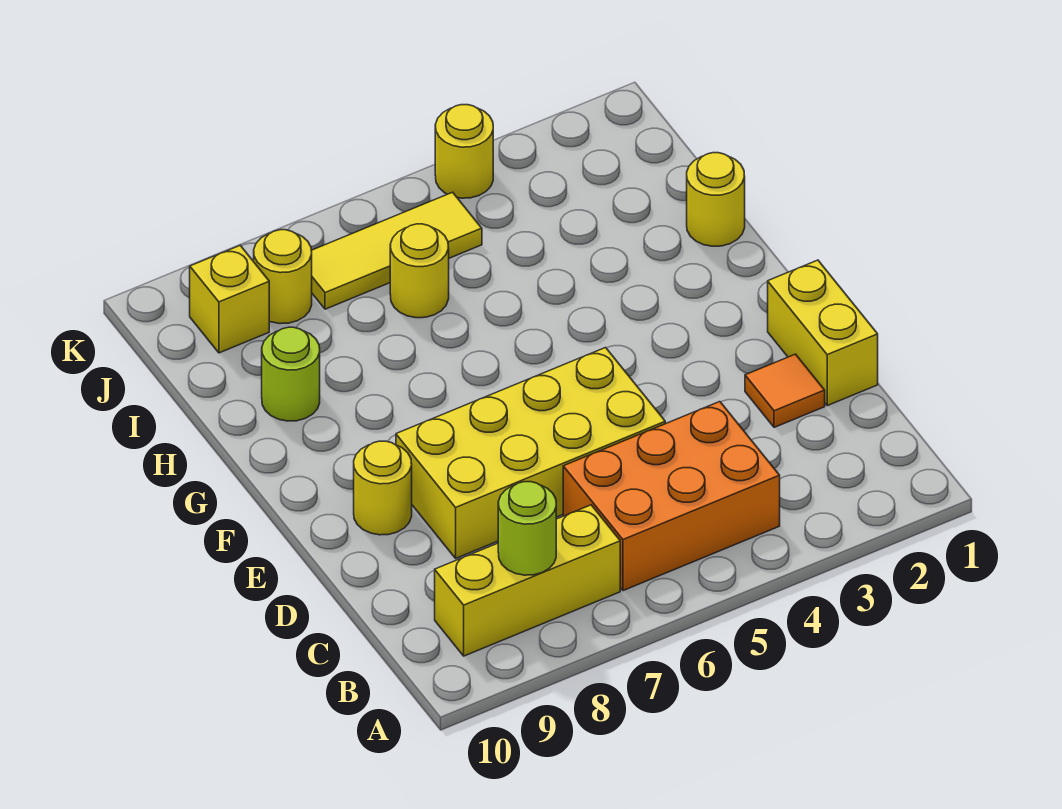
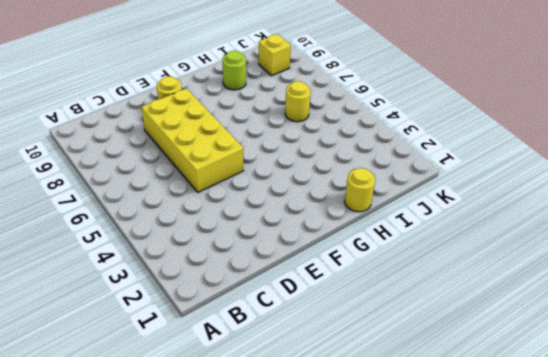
none -> orange brick B4:C6 level 1
none -> yellow brick B7:B9 level 1
none -> yellow brick D1:E1 level 1

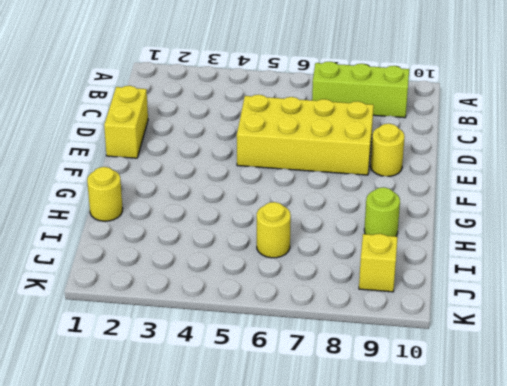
lime brick B7:B9 level 1 -> yellow brick B7:B9 level 1
none -> orange brick B4:C6 level 1
none -> orange tile D2 level 1
none -> yellow tile J5:J7 level 1

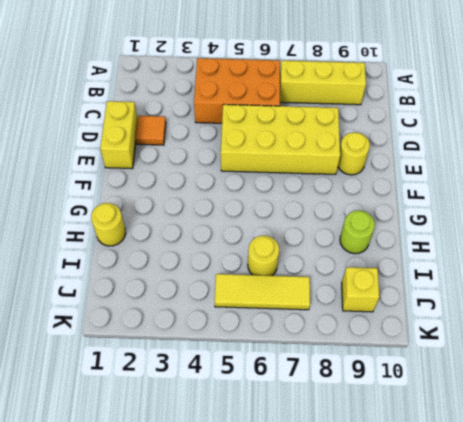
none -> yellow round brick J8 level 1
none -> yellow round brick K4 level 1
none -> lime round brick B8 level 2

